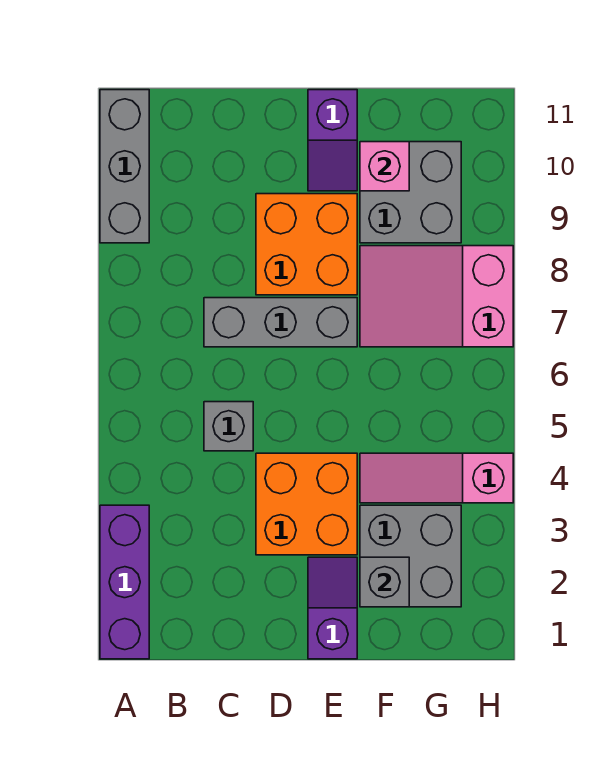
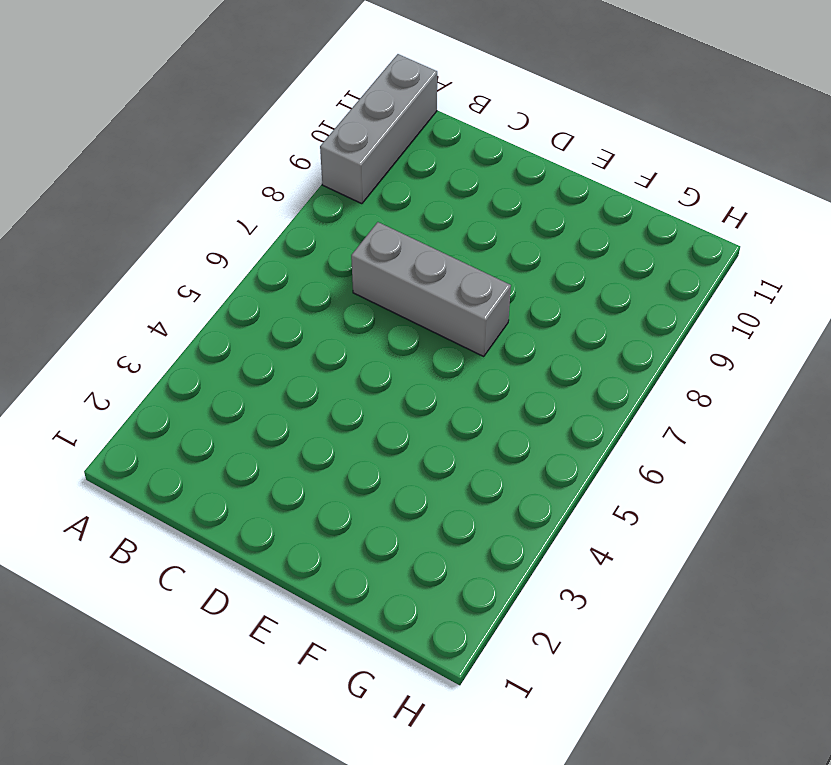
none -> purple brick A1:A3 level 1
none -> grey brick C5 level 1
none -> orange brick D3:E4 level 1

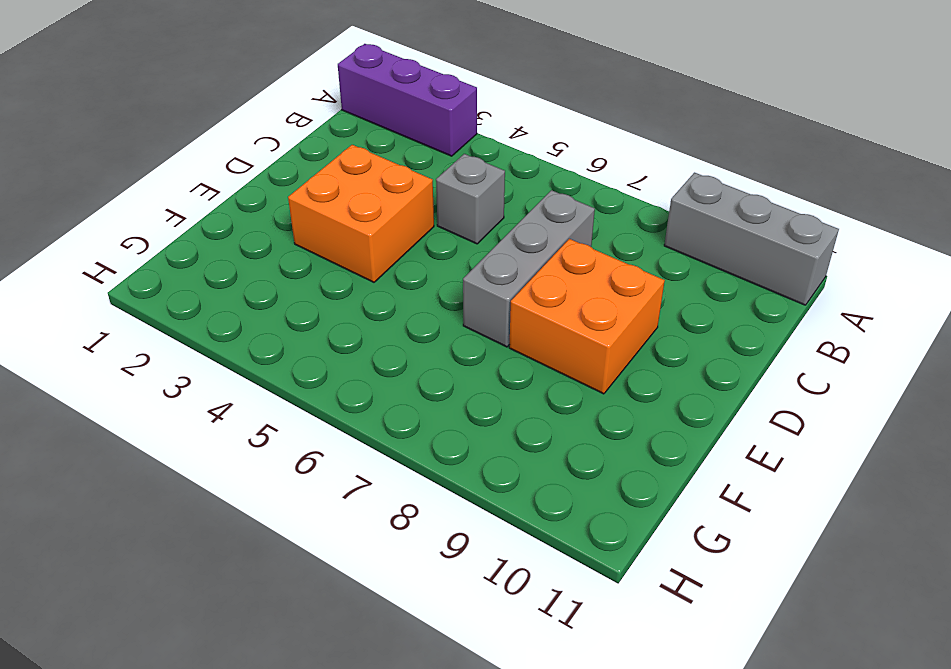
none -> purple slope E1:E2 level 1 top 1
none -> purple slope E10:E11 level 1 top 11
none -> grey brick F2:G3 level 1

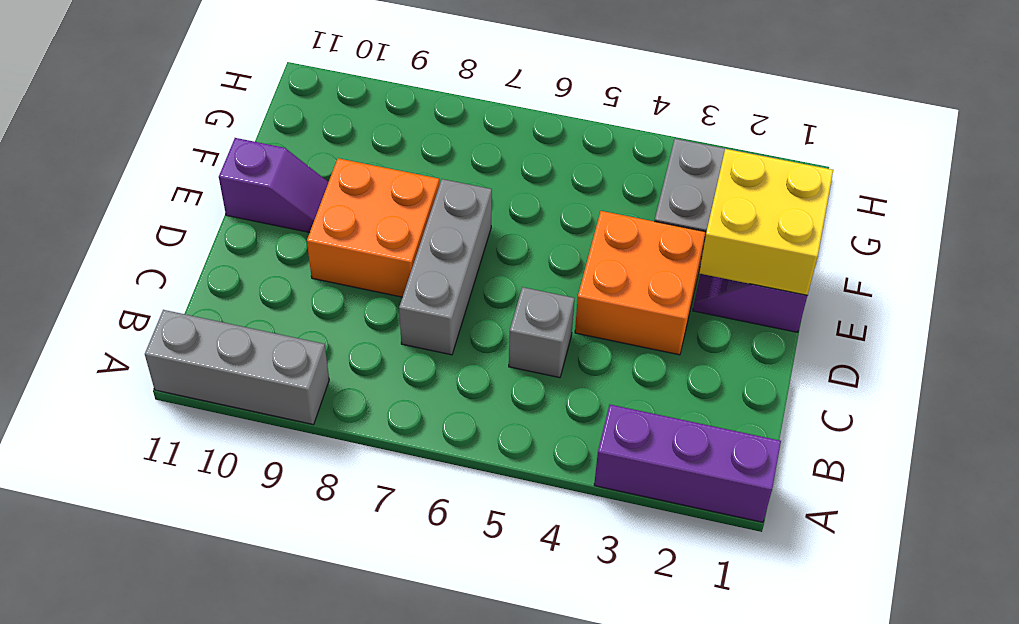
yellow brick E1:F2 level 2 -> grey brick F2 level 2
none -> pink slope F4:H4 level 1 top H
none -> pink slope F7:H8 level 1 top H
none -> grey brick F9:G10 level 1

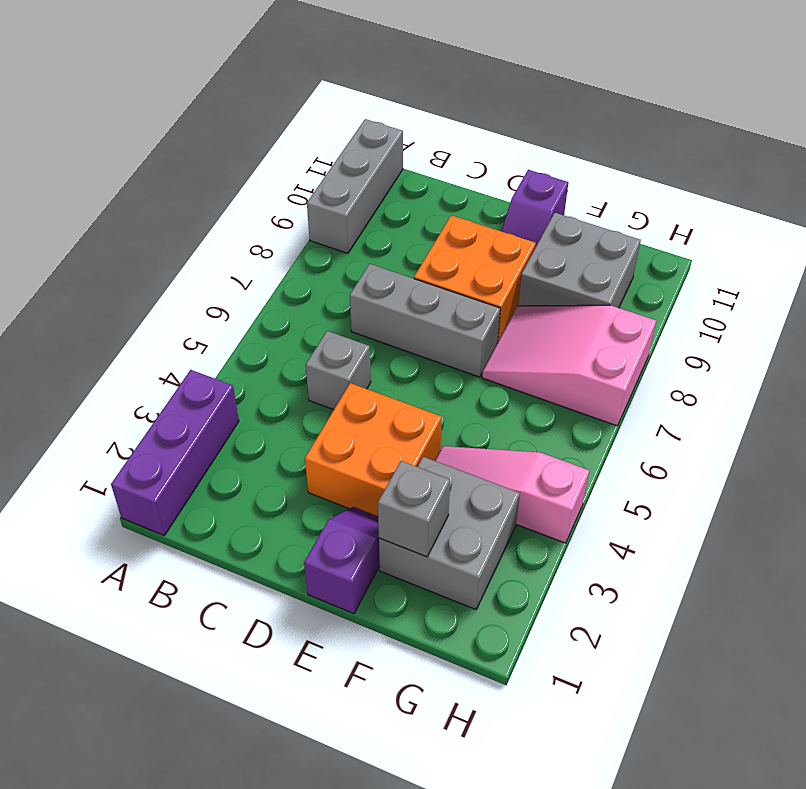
none -> pink brick F10 level 2

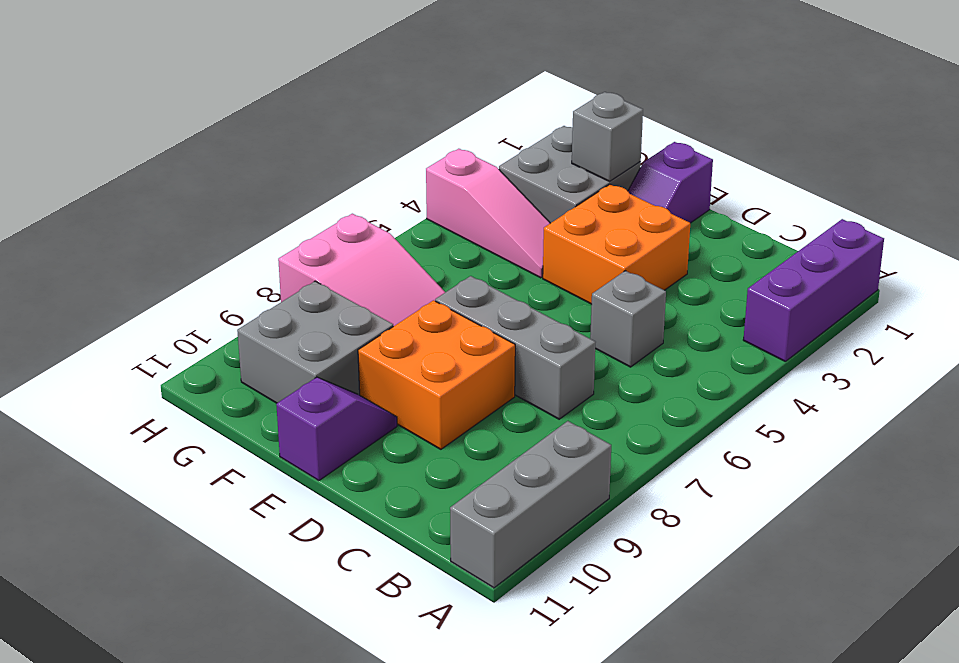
none -> pink brick F10 level 2

